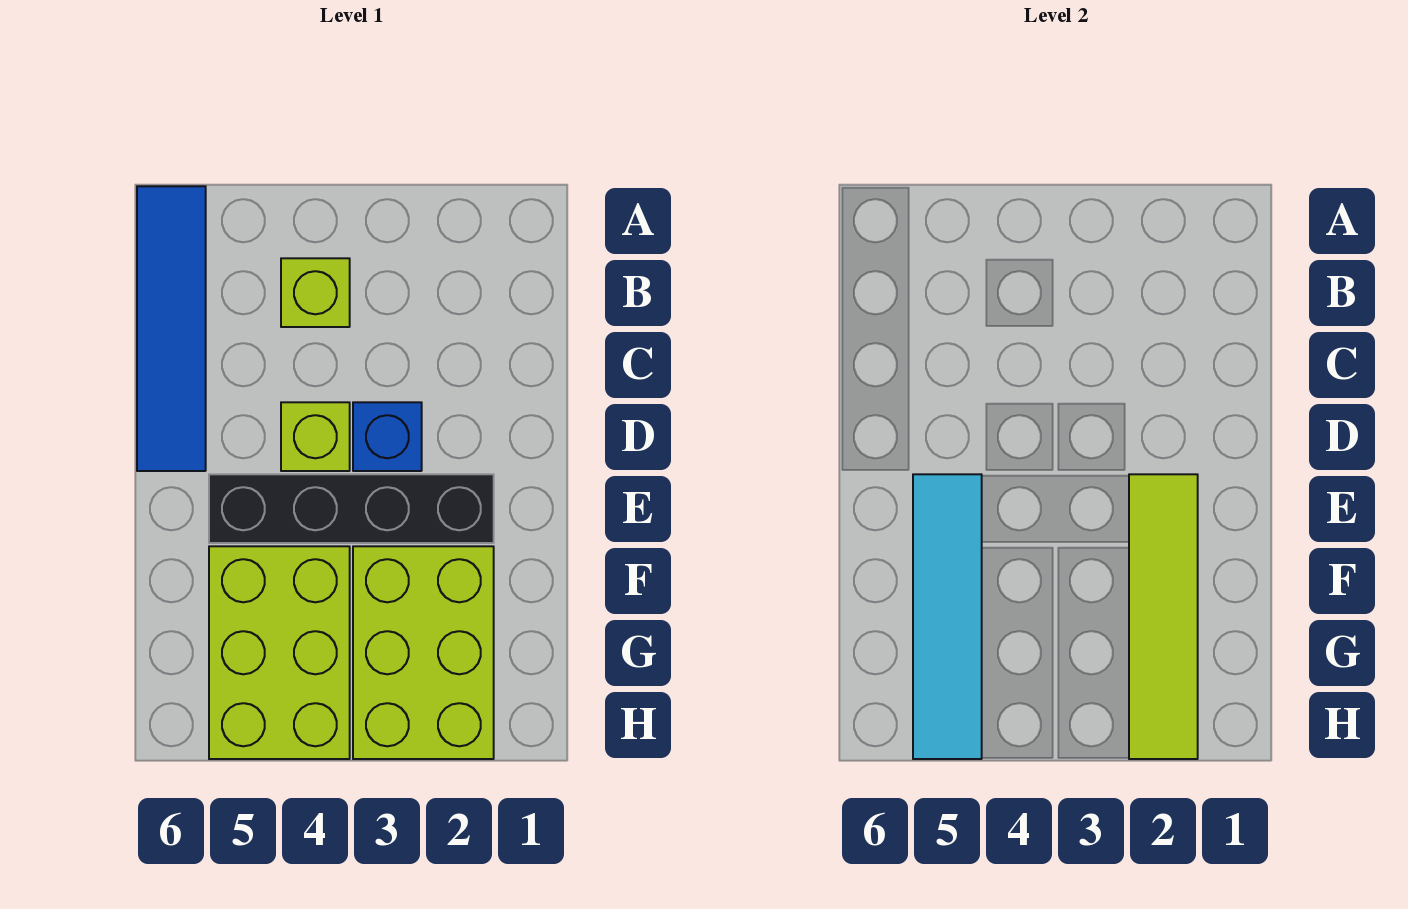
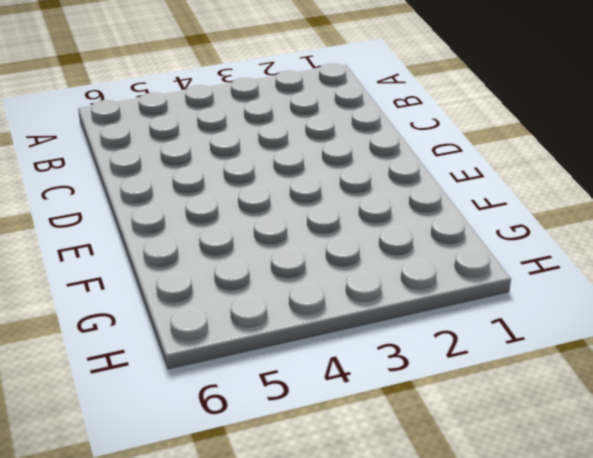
none -> blue tile A6:D6 level 1
none -> lime brick B4 level 1

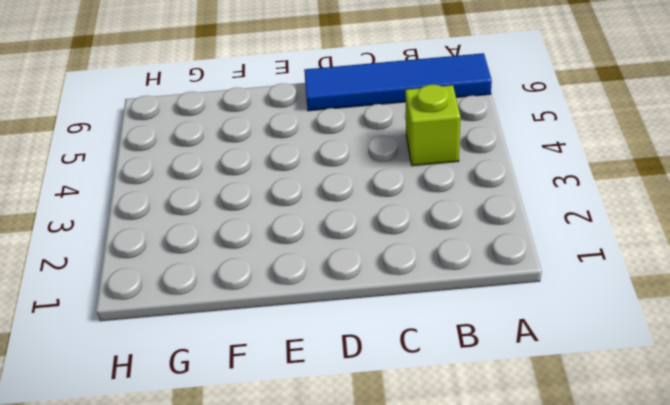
none -> blue brick D3 level 1
none -> lime brick D4 level 1

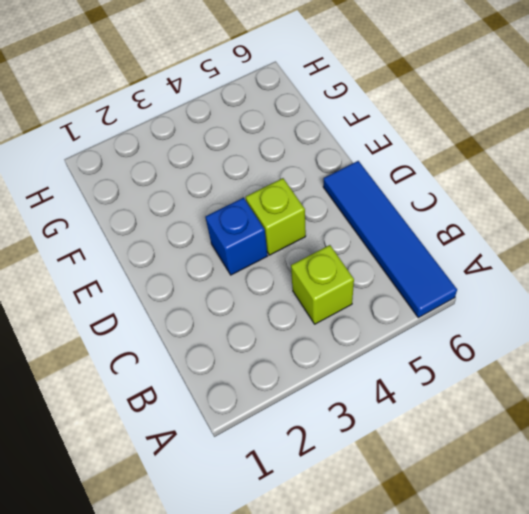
none -> black brick E2:E5 level 1
none -> lime brick F2:H3 level 1

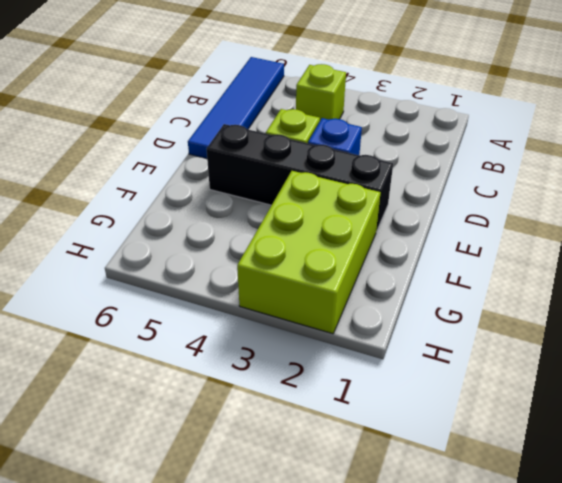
none -> lime brick F4:H5 level 1
none -> lime tile E2:H2 level 2

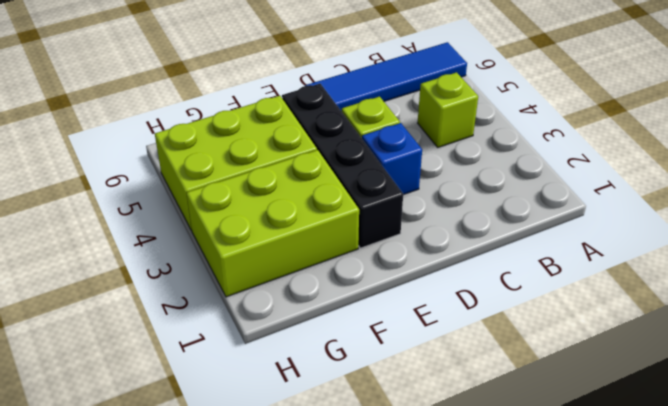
none -> lime tile E2:H2 level 2
none -> cyan tile E5:H5 level 2

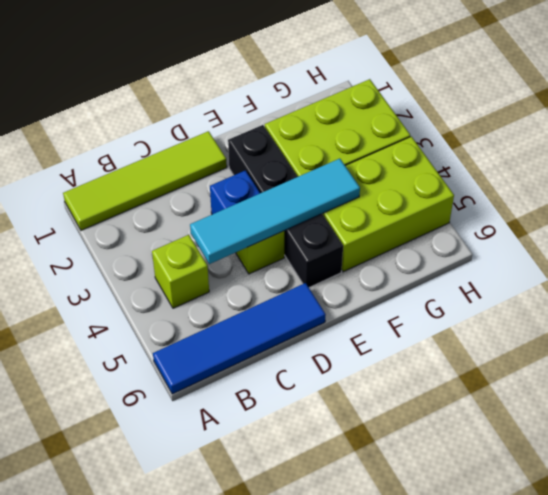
lime tile A1:D1 level 1 -> lime tile E2:H2 level 2
cyan tile C4:F4 level 2 -> cyan tile E5:H5 level 2

